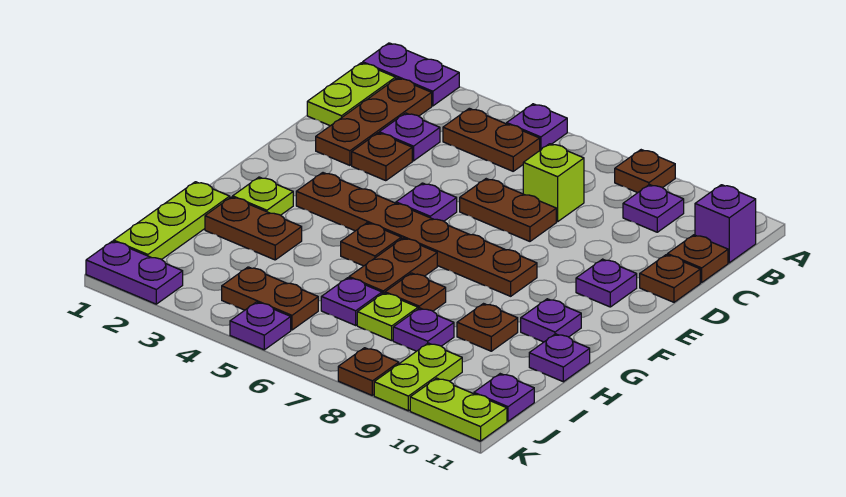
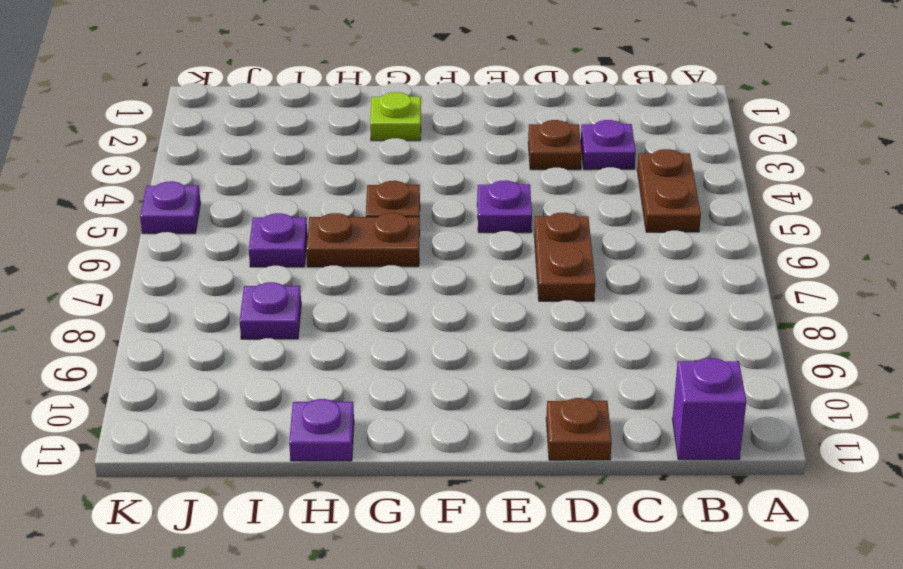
none -> purple plate A1:A2 level 1
none -> purple plate A5 level 1
none -> brown plate A8 level 1
none -> lime plate B1:C1 level 1

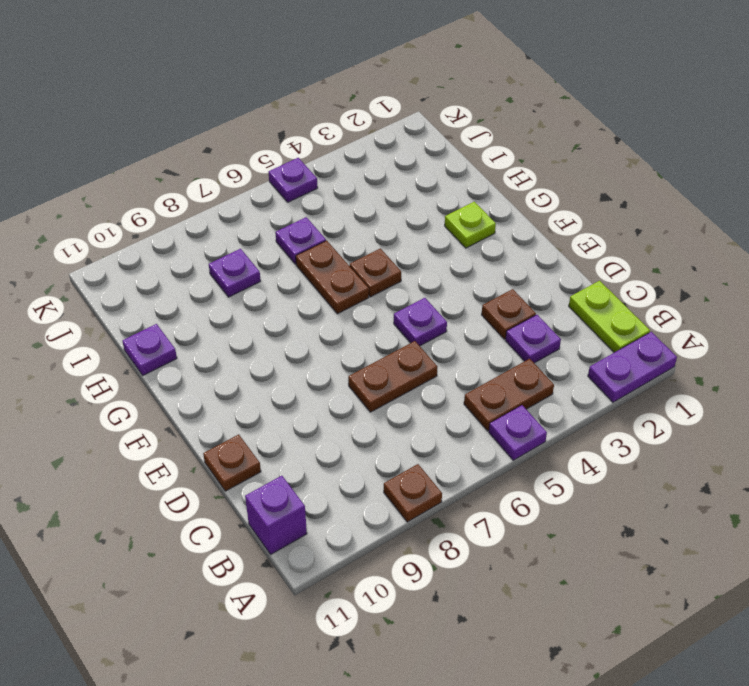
none -> brown plate B2:D2 level 1
none -> purple plate B9 level 1
none -> lime brick C7 level 1
none -> brown plate C11 level 1

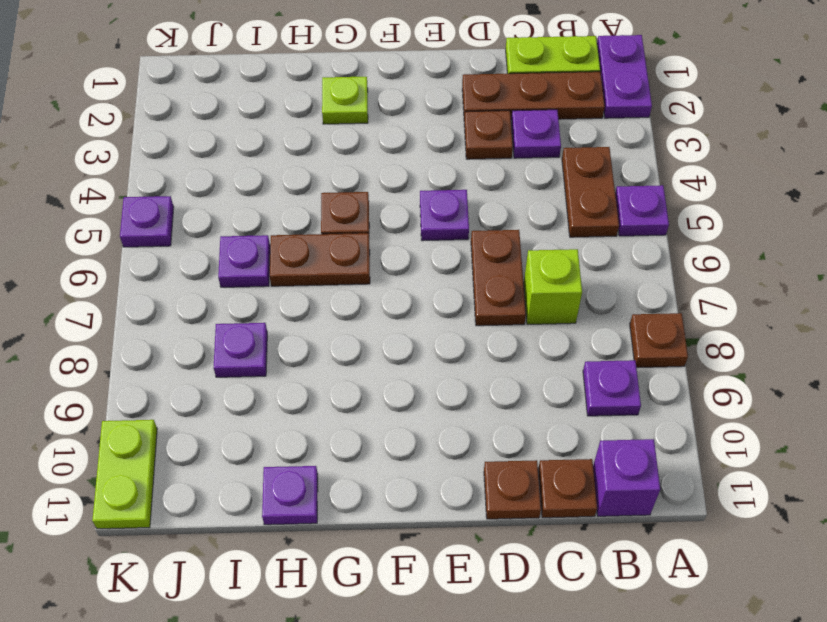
none -> purple plate E10 level 1
none -> brown plate F3:F8 level 1
none -> purple plate G10 level 1
none -> lime plate H1:J1 level 1

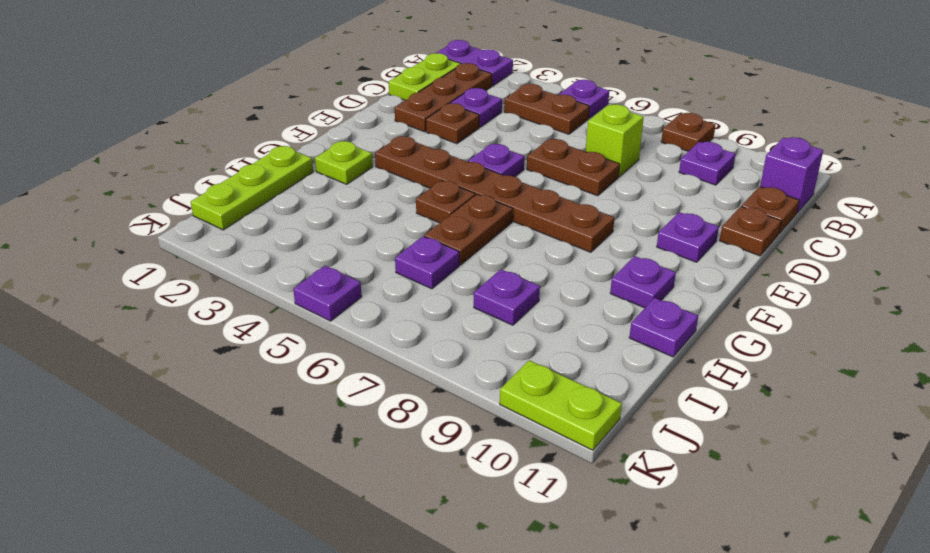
none -> brown plate H2:H3 level 1
none -> brown plate H7 level 1
none -> brown plate H9 level 1
none -> lime plate I7 level 1

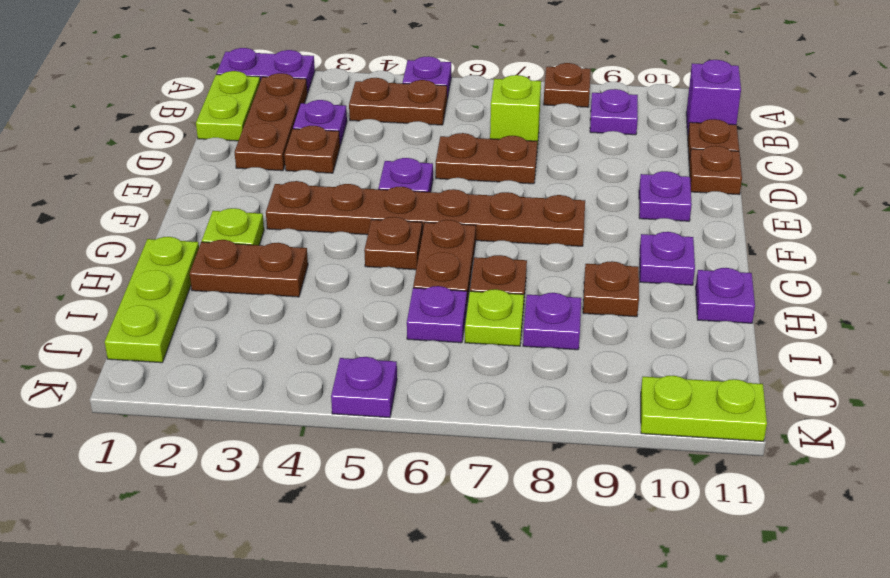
none -> brown plate J4:J5 level 1
none -> lime plate J9:K9 level 1
none -> purple plate J11 level 1
none -> purple plate K1:K2 level 1

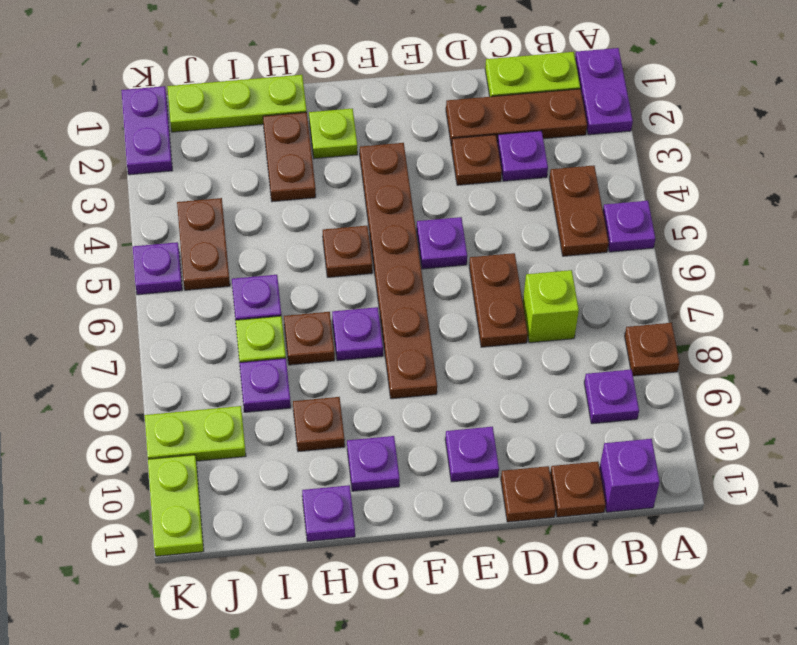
purple plate G7 level 1 -> purple plate J11 level 1
none -> brown plate G6:H6 level 1
none -> brown plate K8 level 1

